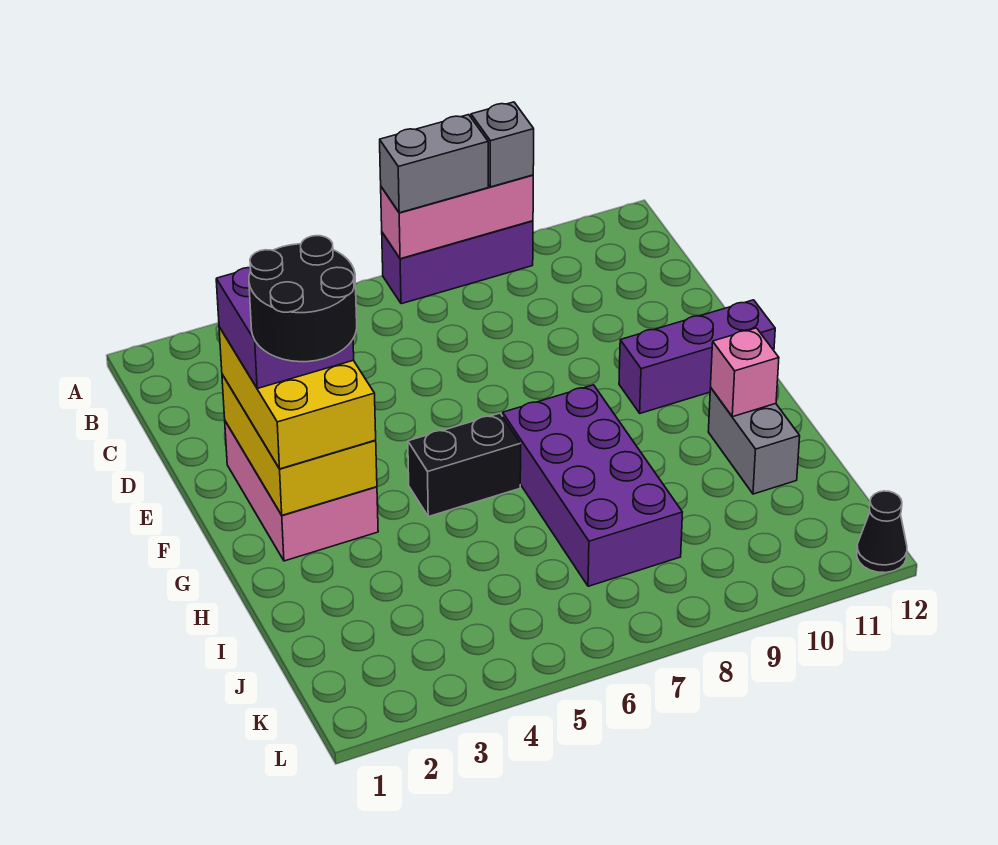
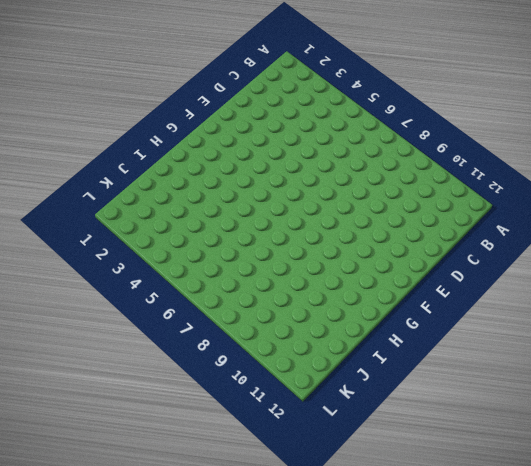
none -> purple brick A7:A9 level 1
none -> pink brick E2:G3 level 1
none -> purple brick F10:F12 level 1

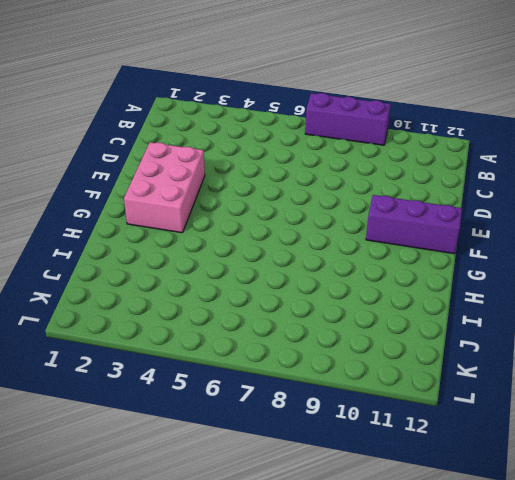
none -> black brick G5:G6 level 1
none -> purple brick G7:J8 level 1
none -> grey brick H11:I11 level 1

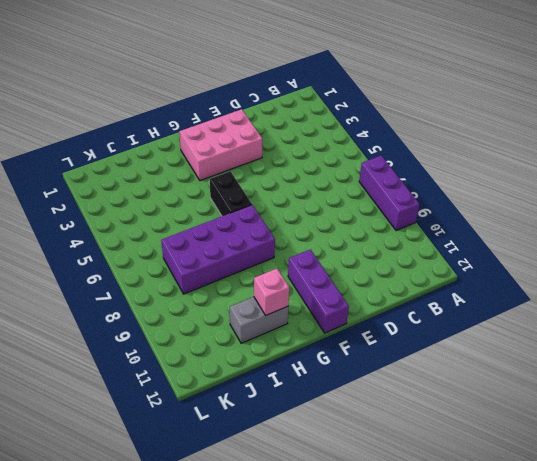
none -> black cone L12 level 1
none -> pink brick A7:A9 level 2
none -> yellow brick E2:G3 level 2

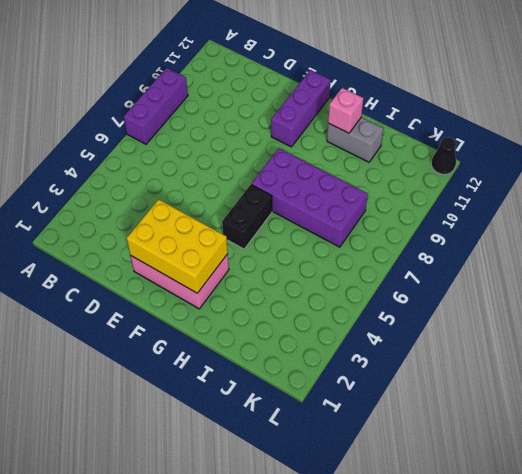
none -> pink brick A7:A9 level 2
none -> grey brick A7:A8 level 3
none -> grey brick A9 level 3

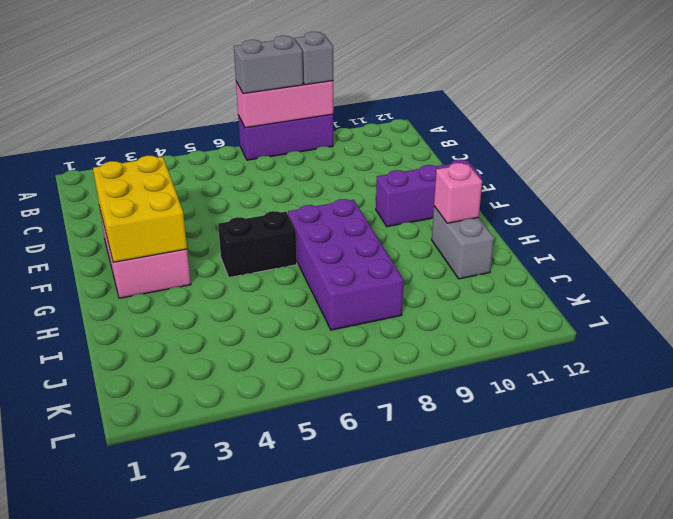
none -> black cone L12 level 1
none -> yellow brick E2:G3 level 3
none -> purple brick E2:F3 level 4

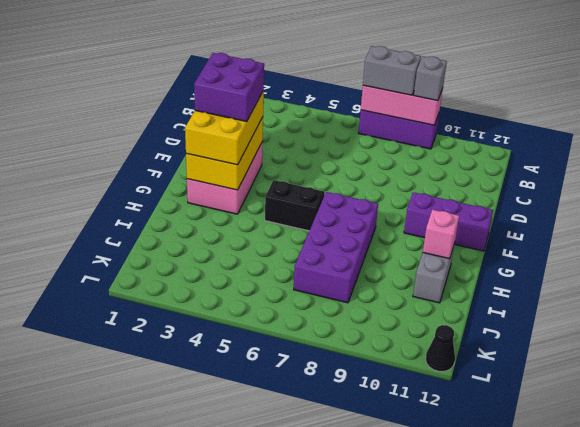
none -> black round brick F2:G3 level 5

